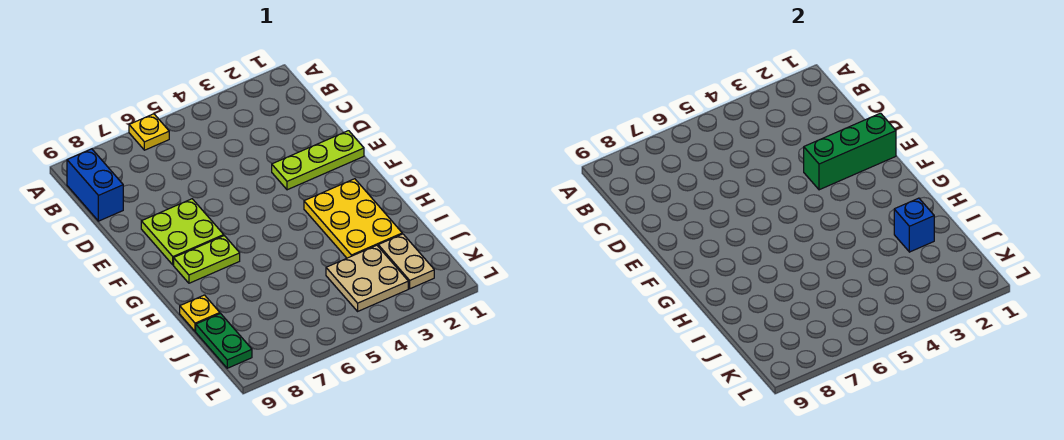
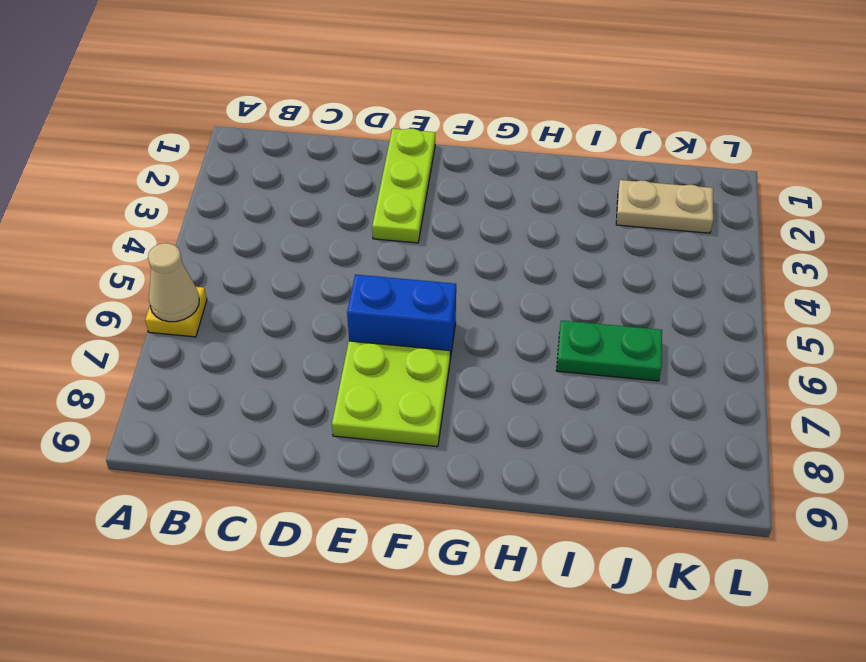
tan cone A6 level 2 -> none
blue brick E6:F6 level 1 -> blue brick B9:C9 level 1
green plate I6:J6 level 1 -> green plate J9:K9 level 1
none -> yellow plate G2:I3 level 1
none -> lime plate G7:G8 level 1
none -> yellow plate I9 level 1

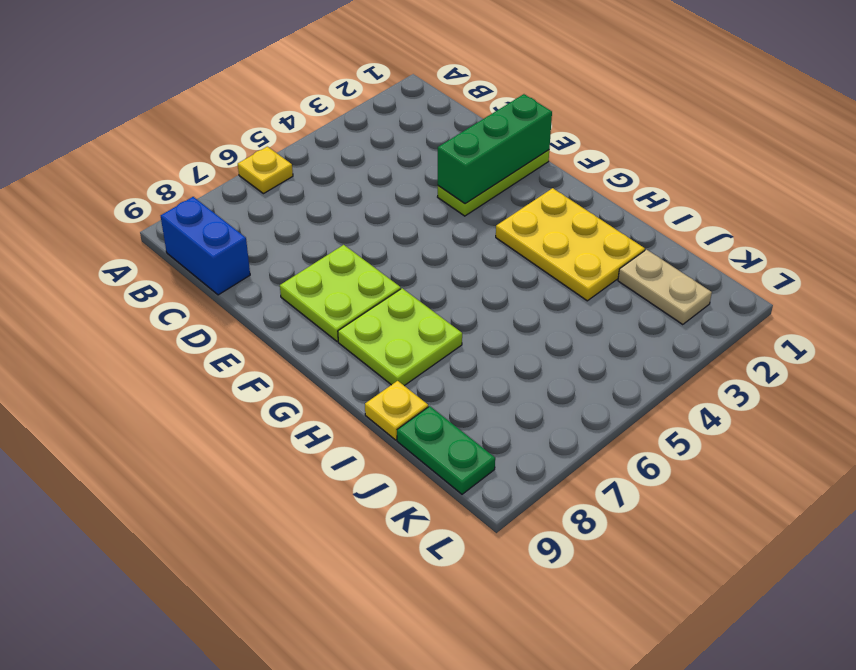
lime plate G7:H8 level 1 -> lime plate G7:G8 level 1
none -> tan plate J3:K4 level 1
none -> blue brick I2 level 2

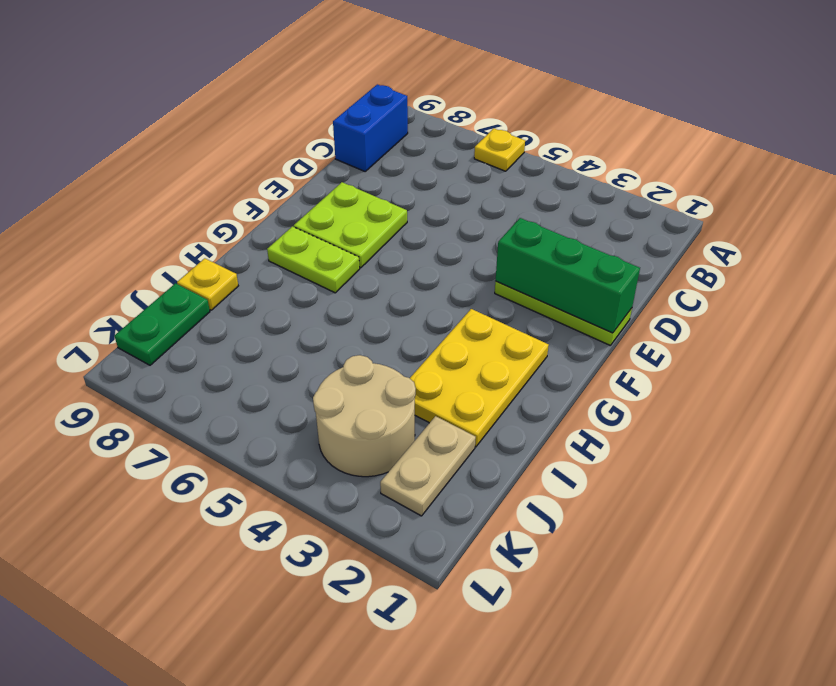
tan round brick J3:K4 level 1 -> tan plate J3:K4 level 1
none -> blue brick I2 level 2

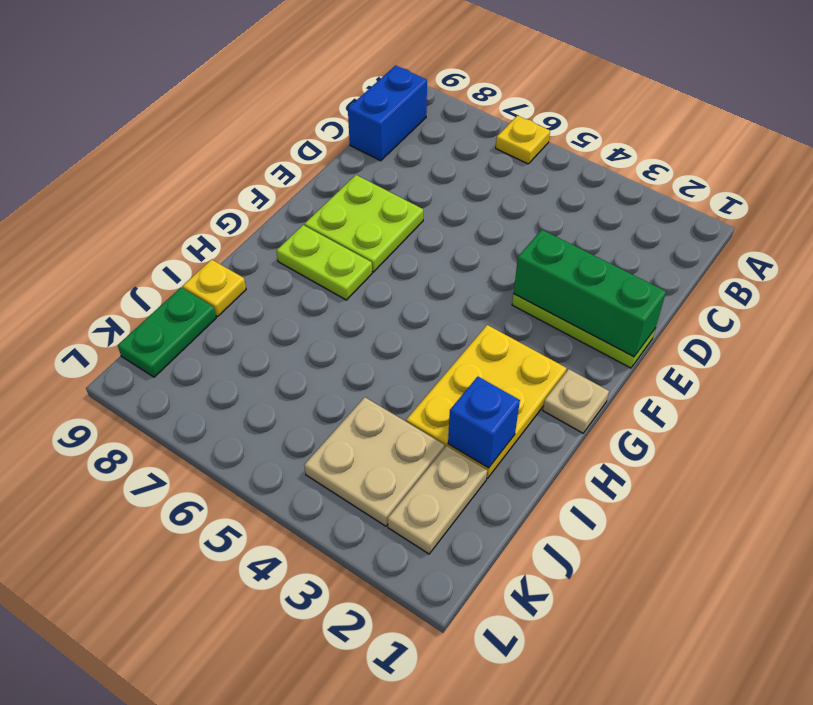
tan plate G1 level 1 -> none

